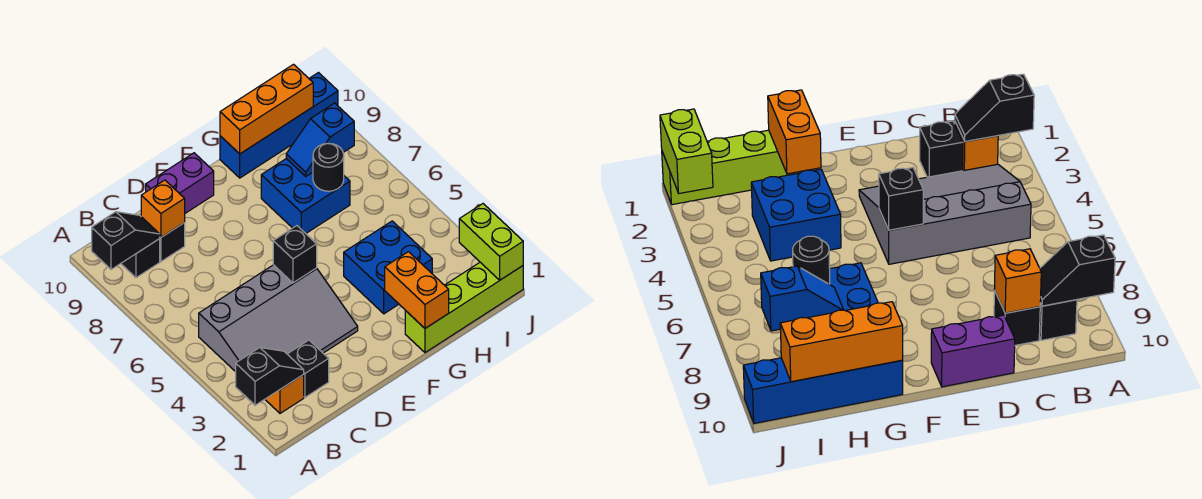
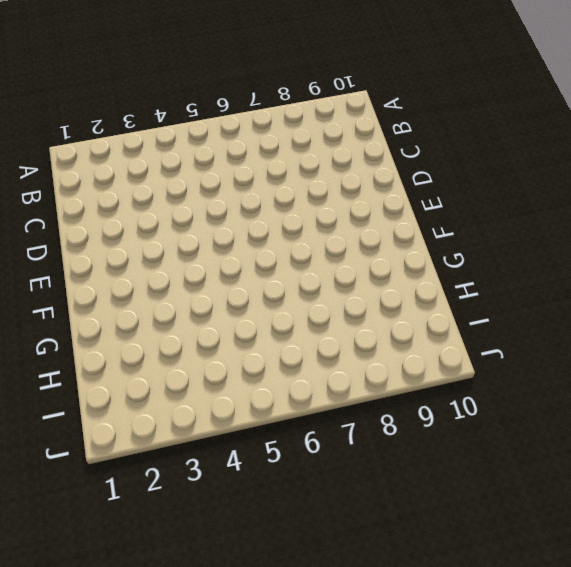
none -> orange brick B2 level 1
none -> grey slope B3:E5 level 1 top 5
none -> black brick B9 level 1

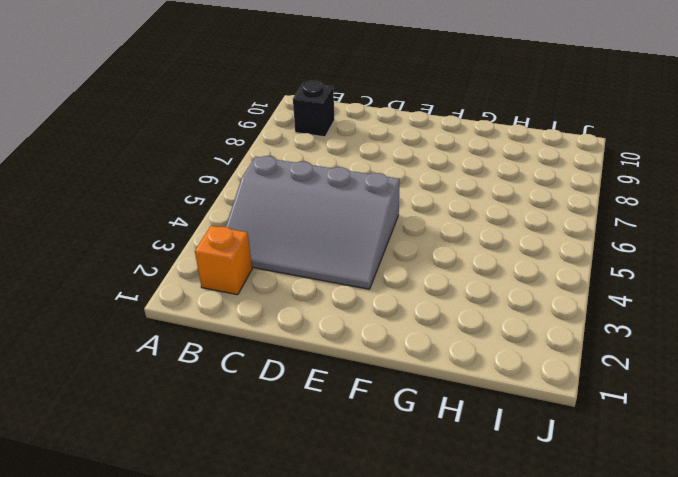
none -> black brick C2 level 1
none -> black brick C9 level 1
none -> purple brick D10:E10 level 1

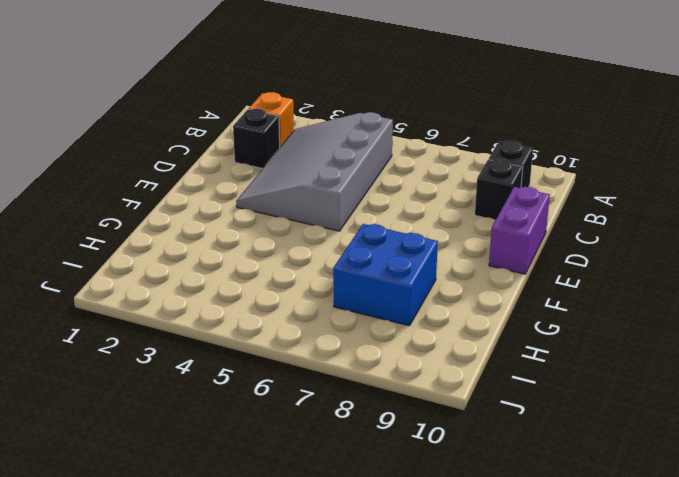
none -> lime brick G1:J1 level 1
none -> blue brick G3:H4 level 1
none -> blue brick G10:J10 level 1

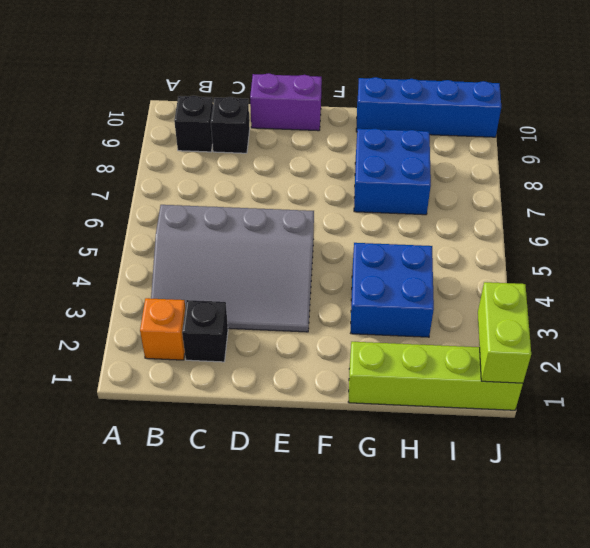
none -> black slope A2:B2 level 2 top A
none -> black slope A9:B9 level 2 top A
none -> orange brick C9 level 2

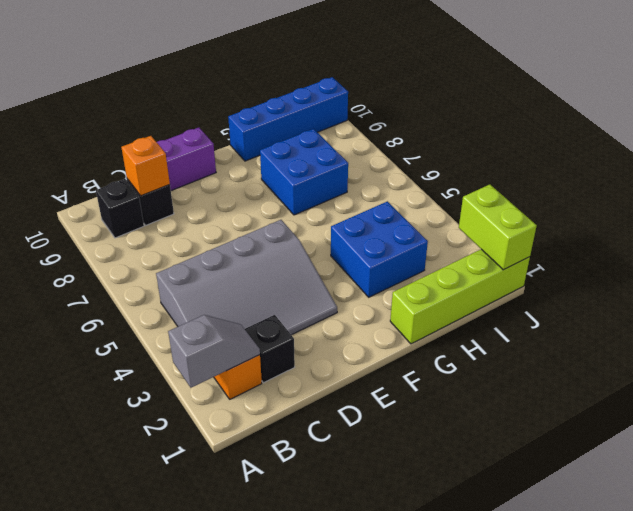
grey slope A2:B2 level 2 top A -> black slope A2:B2 level 2 top A
none -> black slope A9:B9 level 2 top A
none -> black brick E5 level 2
none -> orange brick G1:G2 level 2

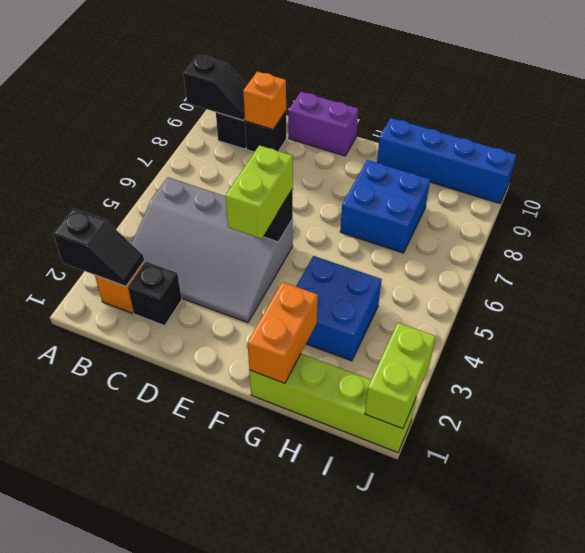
lime brick E4:E5 level 3 -> none
none -> orange brick G10:I10 level 2
none -> black round brick H7 level 2
none -> blue slope H8:I8 level 2 top I

